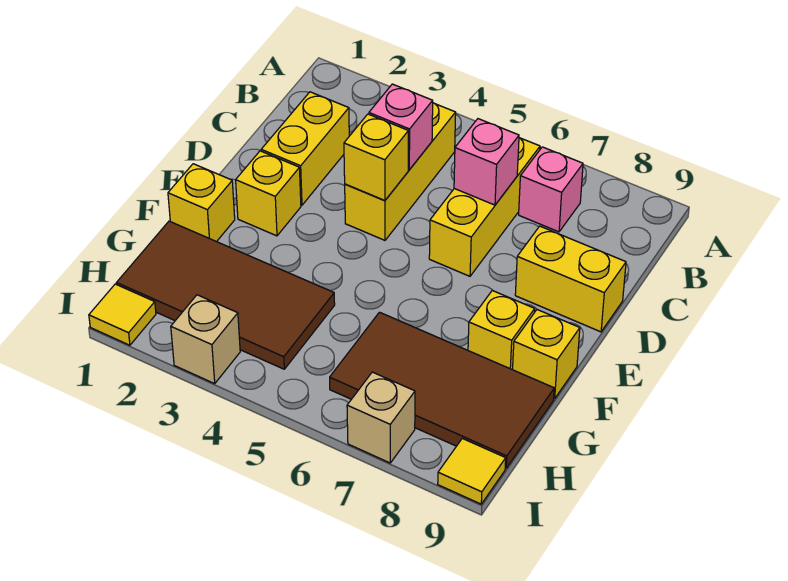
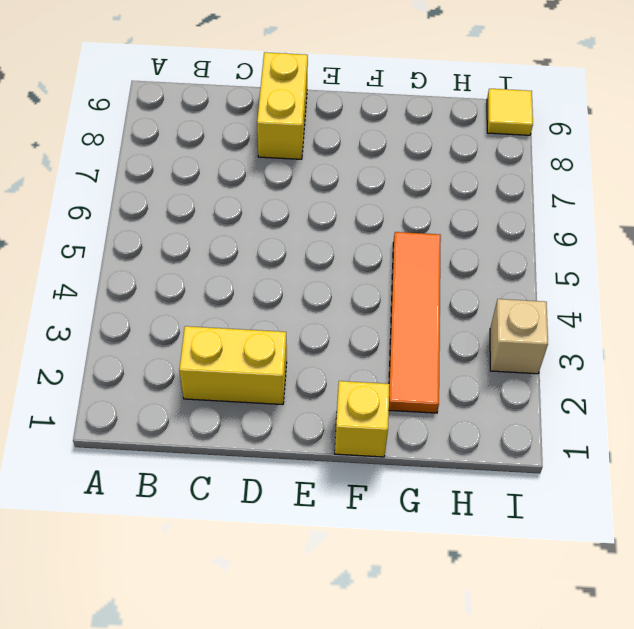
orange tile G2:G5 level 1 -> brown tile G1:H4 level 1
none -> yellow brick B4:D4 level 1
none -> yellow brick B6:D6 level 1
none -> pink brick B7 level 1

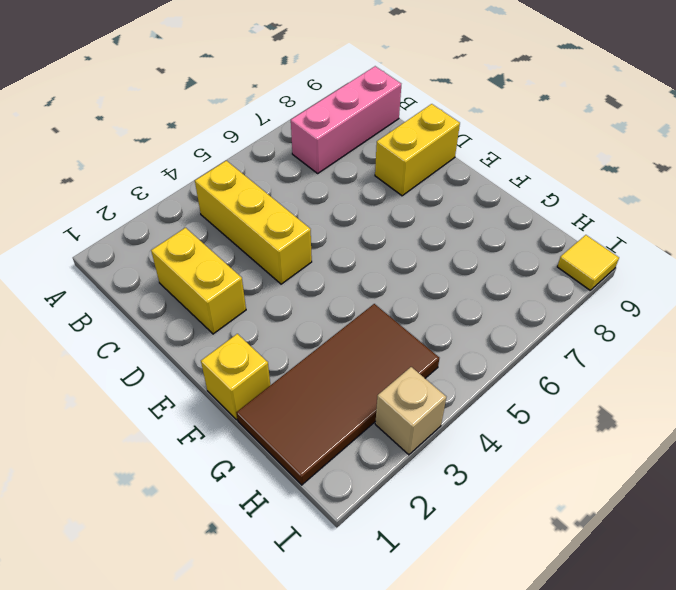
pink brick B7:B9 level 1 -> pink brick B7 level 1
none -> yellow brick B6:D6 level 1
none -> yellow brick E2 level 1
none -> yellow brick F8 level 1

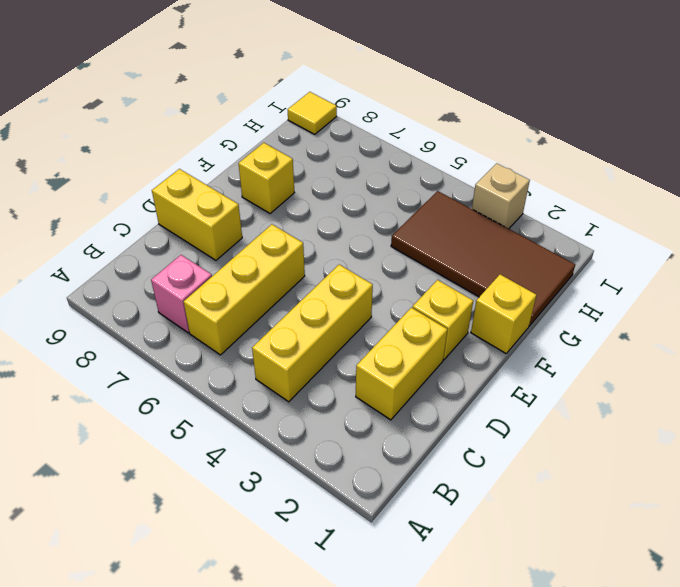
none -> yellow brick F9 level 1
none -> brown tile G6:H9 level 1
none -> yellow tile I1 level 1

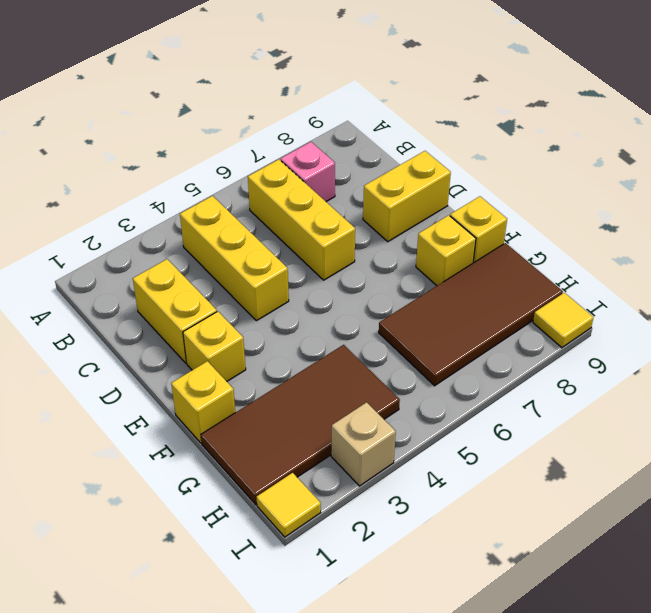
none -> tan brick I7 level 1
none -> pink brick C4 level 2
none -> pink brick C6 level 2

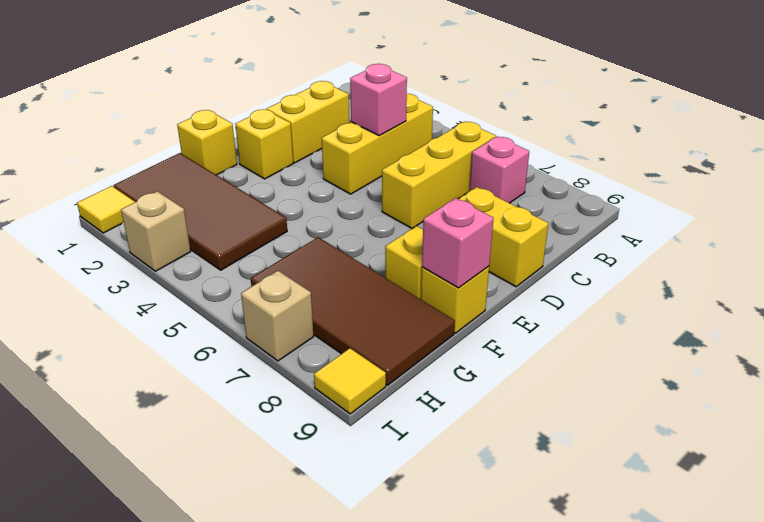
pink brick F9 level 2 -> pink brick C6 level 2
none -> yellow brick D4 level 2

